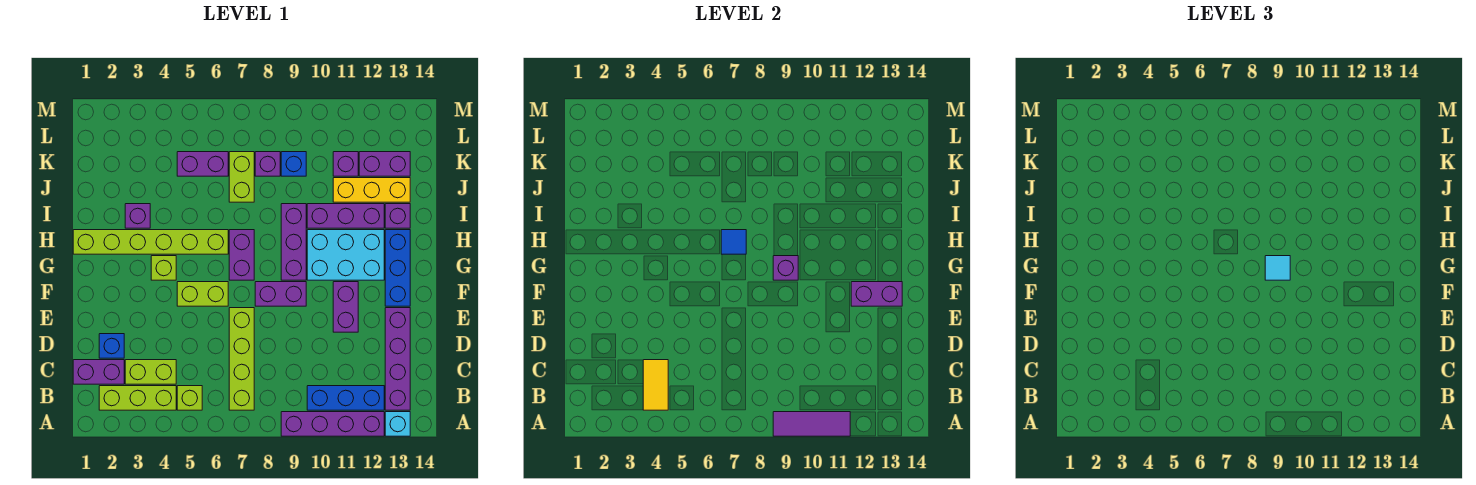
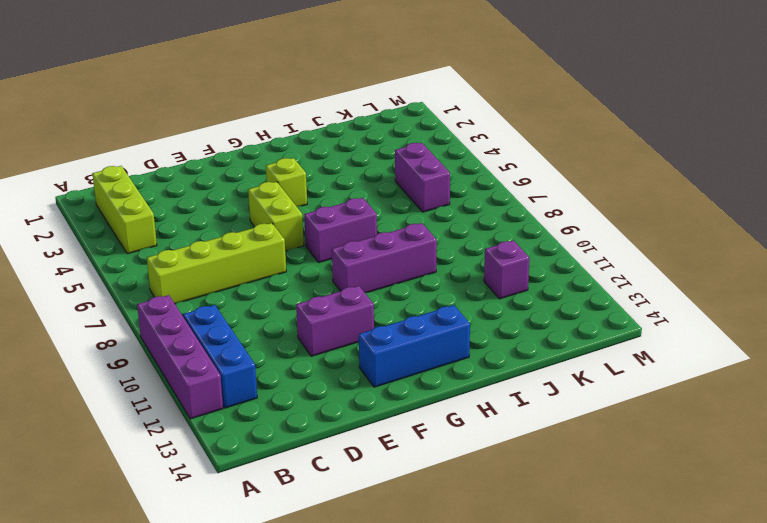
none -> cyan brick A13 level 1
none -> lime brick B5 level 1
none -> purple brick B13:E13 level 1
none -> purple brick C1:C2 level 1

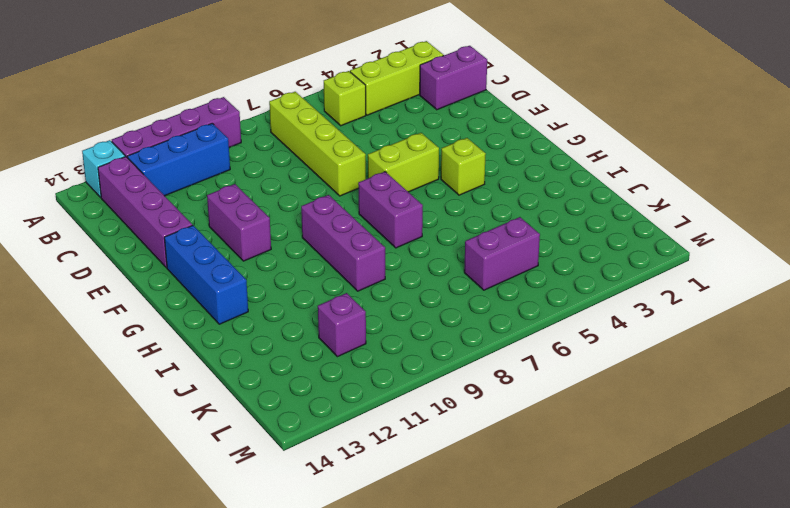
none -> lime brick C3:C4 level 1
none -> blue brick D2 level 1
none -> purple brick F8:F9 level 1
none -> cyan brick G10:H12 level 1

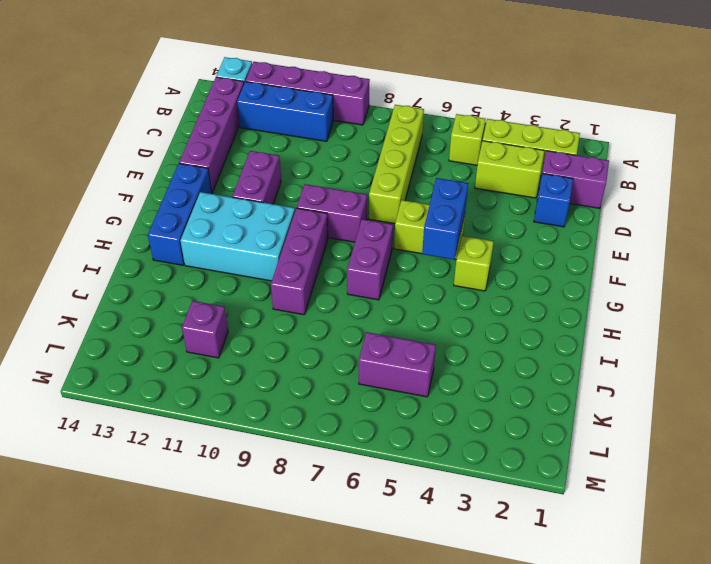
blue brick F5:G5 level 2 -> none
none -> lime brick H1:H6 level 1
none -> purple brick I3 level 1
none -> purple brick I10:I12 level 1
none -> purple brick I13 level 1

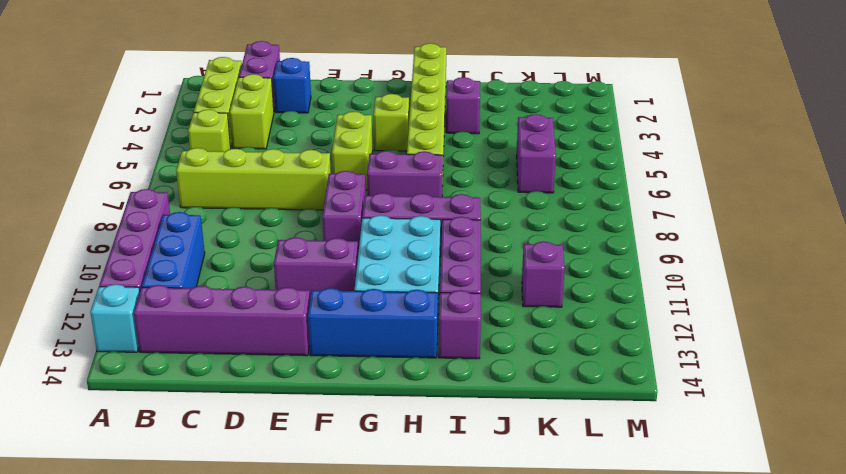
none -> lime brick J7:K7 level 1
none -> yellow brick J11:J13 level 1
none -> purple brick K8 level 1
none -> blue brick K9 level 1

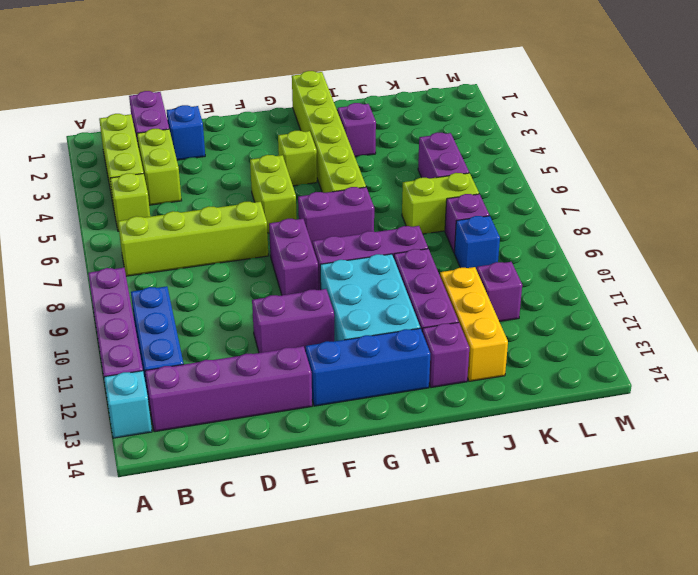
none -> purple brick K12:K13 level 1
none -> purple tile A9:A11 level 2
none -> yellow tile B4:C4 level 2
none -> purple brick F12:F13 level 2

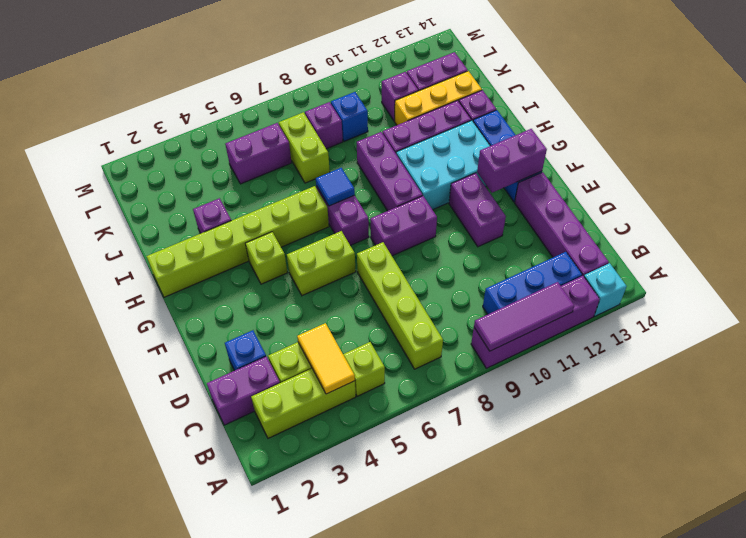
none -> purple brick G9 level 2
none -> cyan tile G9 level 3

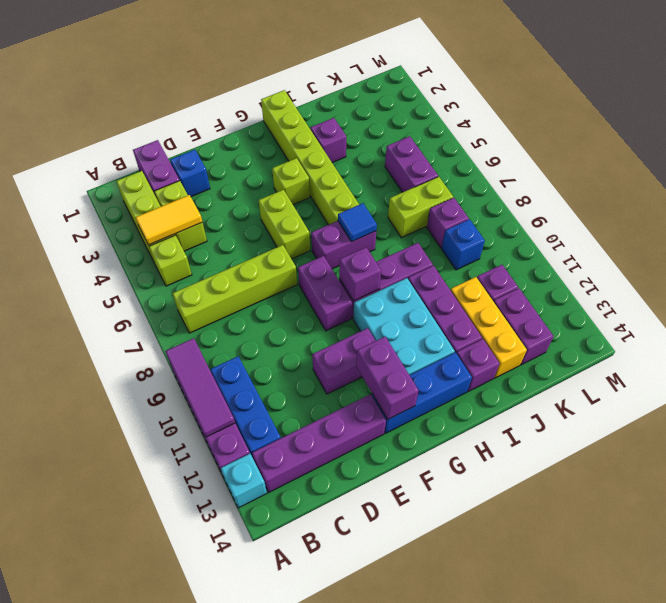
none -> cyan tile G9 level 3

